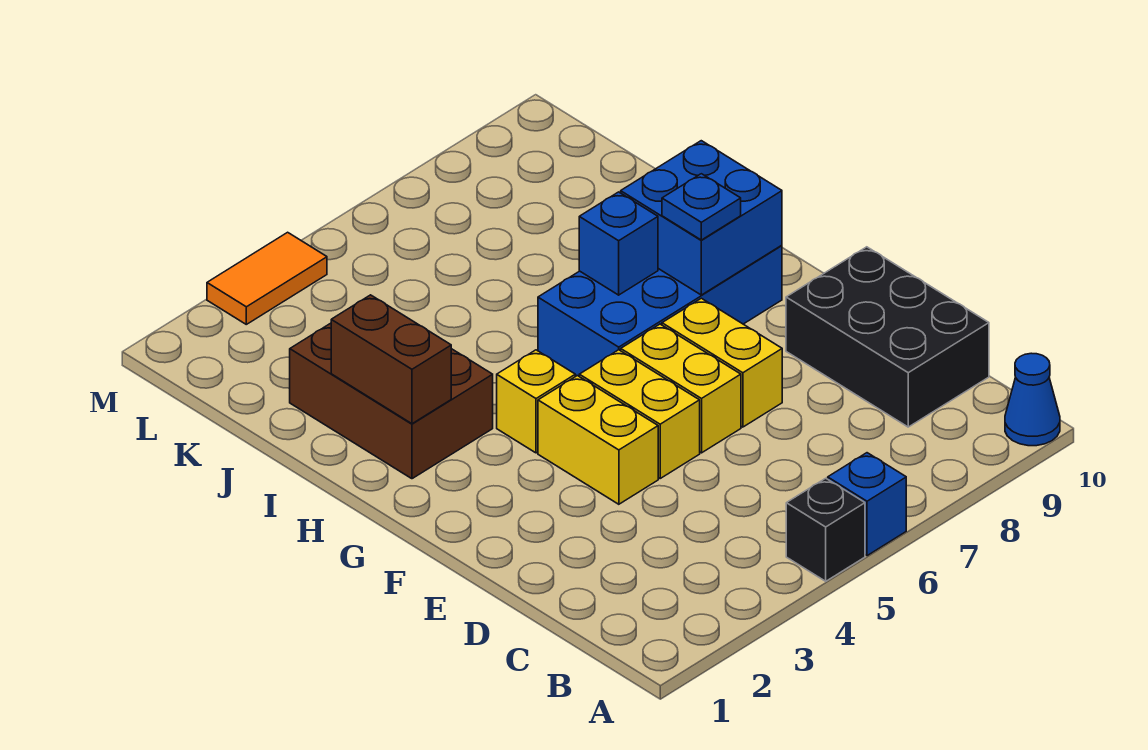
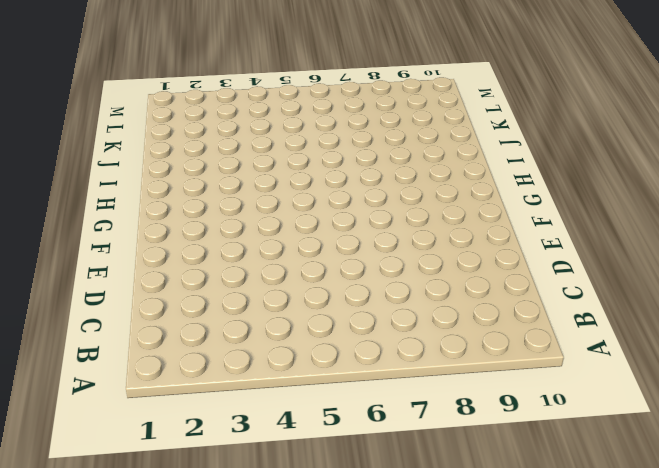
none -> black brick A5 level 1
none -> blue brick A6 level 1
none -> blue cone A10 level 1

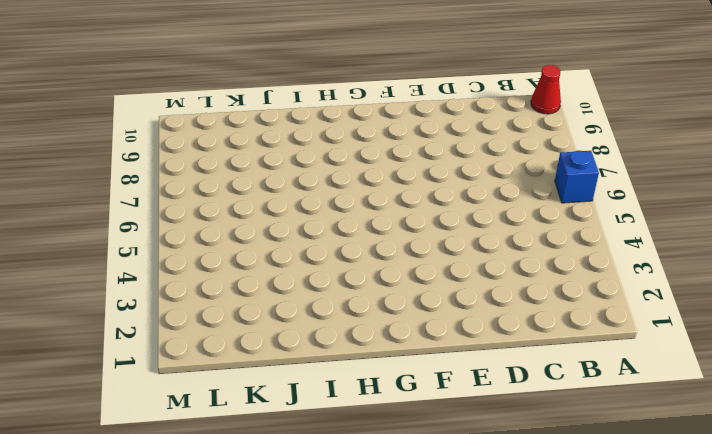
red cone A10 level 1 -> blue cone A10 level 1
none -> black brick A5 level 1
none -> black brick C9:E10 level 1
none -> yellow brick E4:F4 level 1

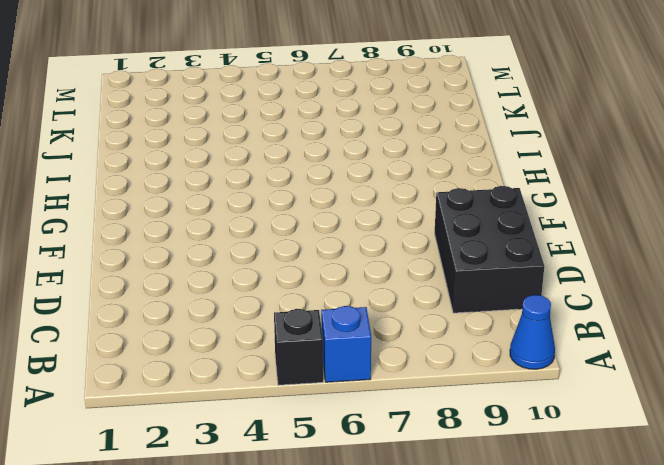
none -> yellow brick E4:F4 level 1
none -> yellow brick E5:F5 level 1
none -> yellow brick E6:F6 level 1

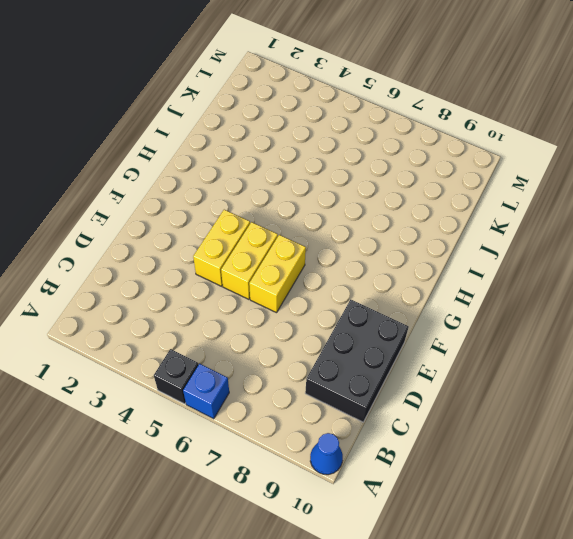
none -> yellow brick E7:F7 level 1
none -> yellow brick G4 level 1
none -> blue brick G6:H9 level 1

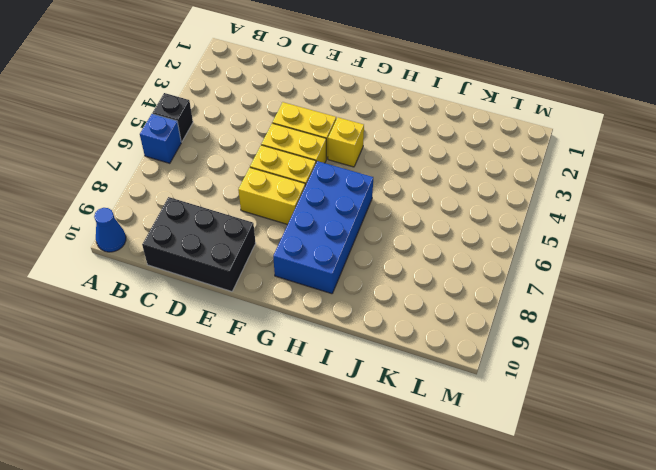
none -> brown brick H2:J3 level 1
none -> orange tile M3:M4 level 1
none -> blue brick G8:H9 level 2

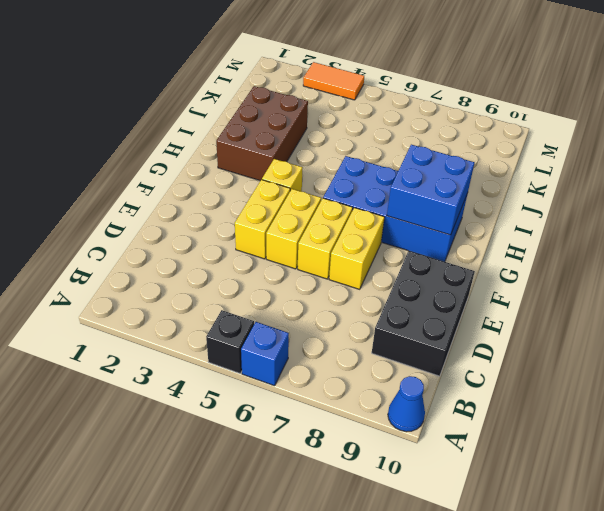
none -> brown brick H2:I2 level 2
none -> blue brick H7 level 2
none -> blue plate G8 level 3

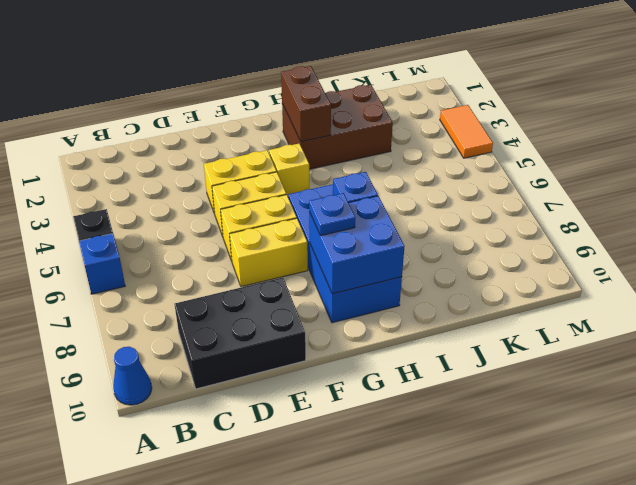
brown brick H2:H3 level 2 -> brown brick H2:I2 level 2

